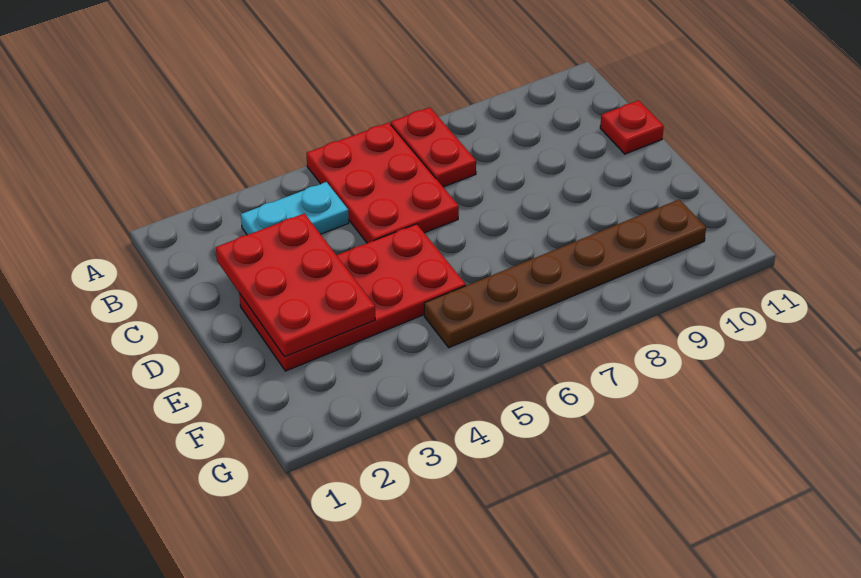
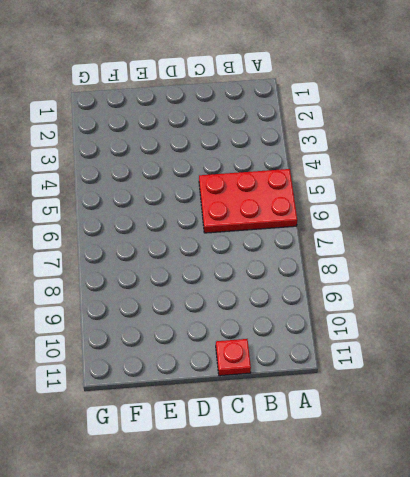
none -> red plate A7:B7 level 1
none -> cyan plate B3:B4 level 1

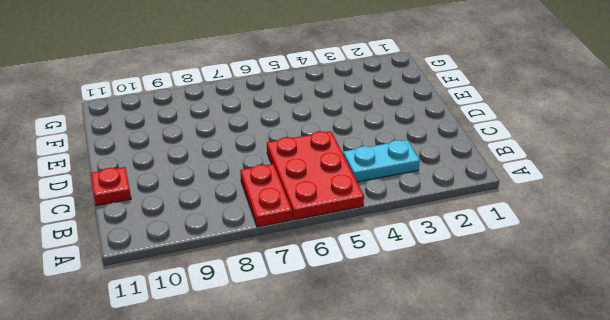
none -> red plate D2:E5 level 1
none -> brown plate F5:F10 level 1

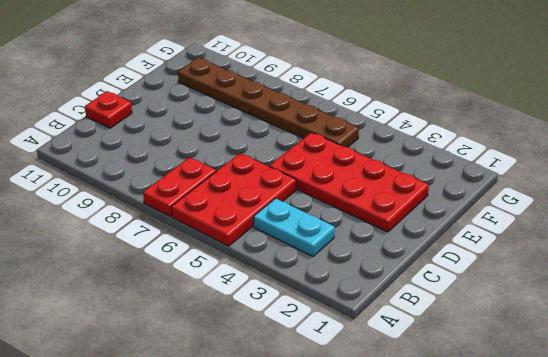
none -> red plate C2:E3 level 2

